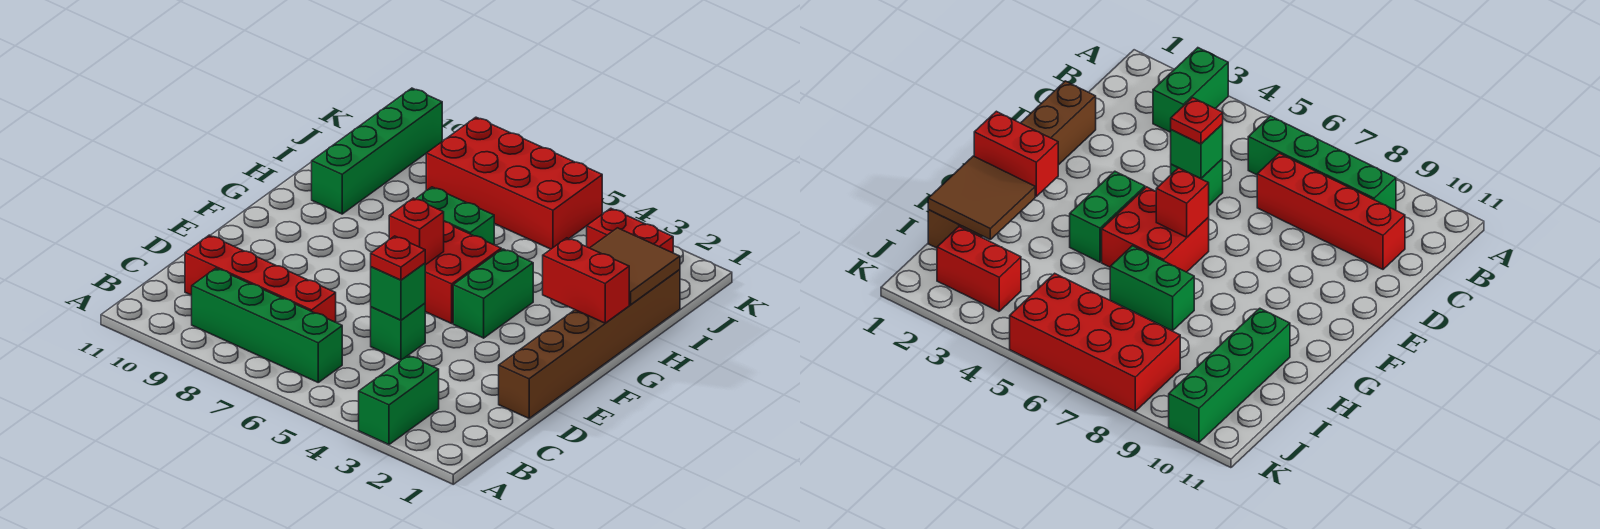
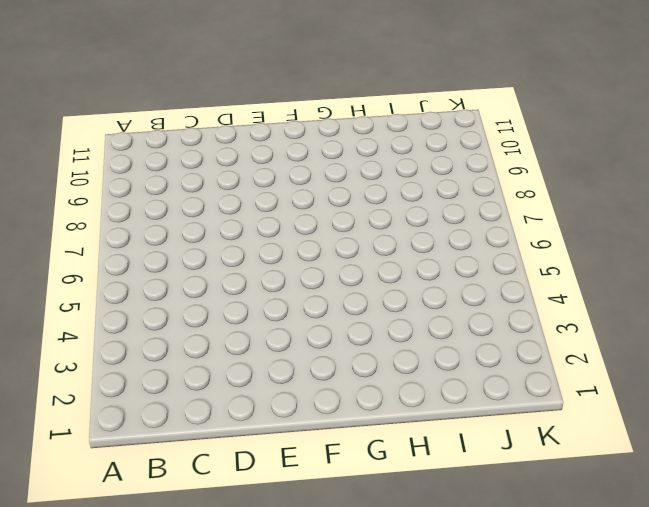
none -> green brick A3:B3 level 1
none -> green brick B6:B9 level 1
none -> red brick C7:C10 level 1

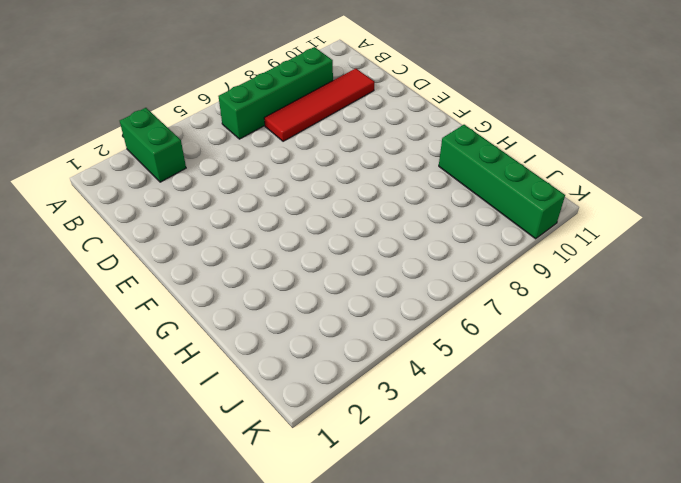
red tile C7:C10 level 1 -> red brick C7:C10 level 1
none -> brown brick D1:I1 level 1
none -> green brick D5 level 1
none -> green brick F4:G4 level 1

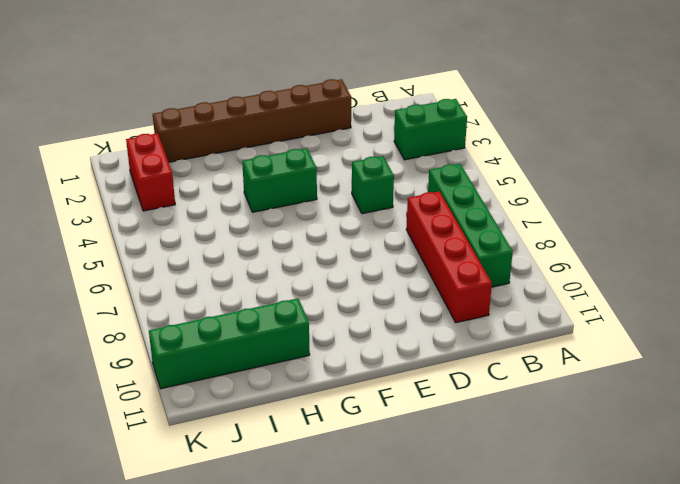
none -> red brick F5:G6 level 1
none -> green brick H6:H7 level 1
none -> red brick J5:K8 level 1

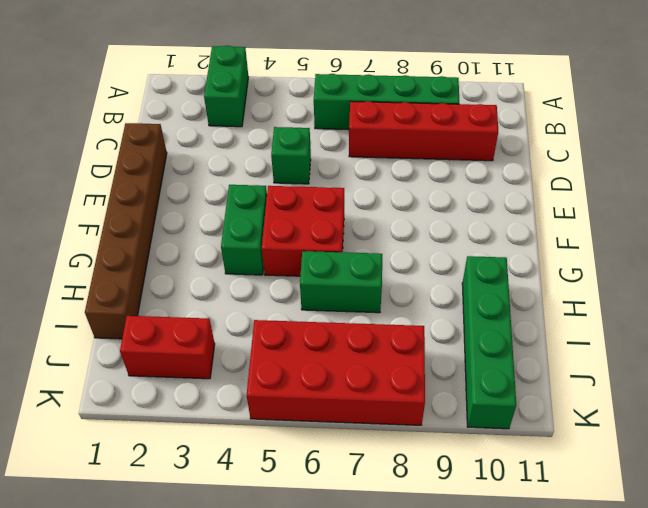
none -> green brick D5 level 2
none -> red brick F6 level 2
none -> red brick G1:G2 level 2

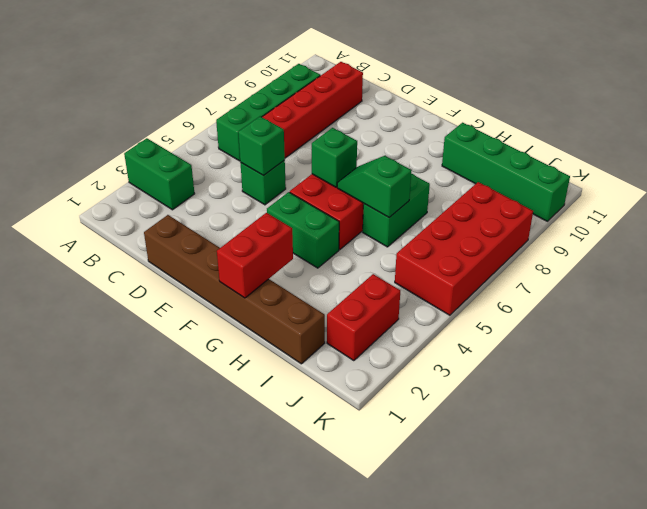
green brick F6 level 2 -> red brick F6 level 2
green slope G6:H6 level 2 top H -> none
none -> brown tile H1:I2 level 2
none -> red plate D5 level 3

